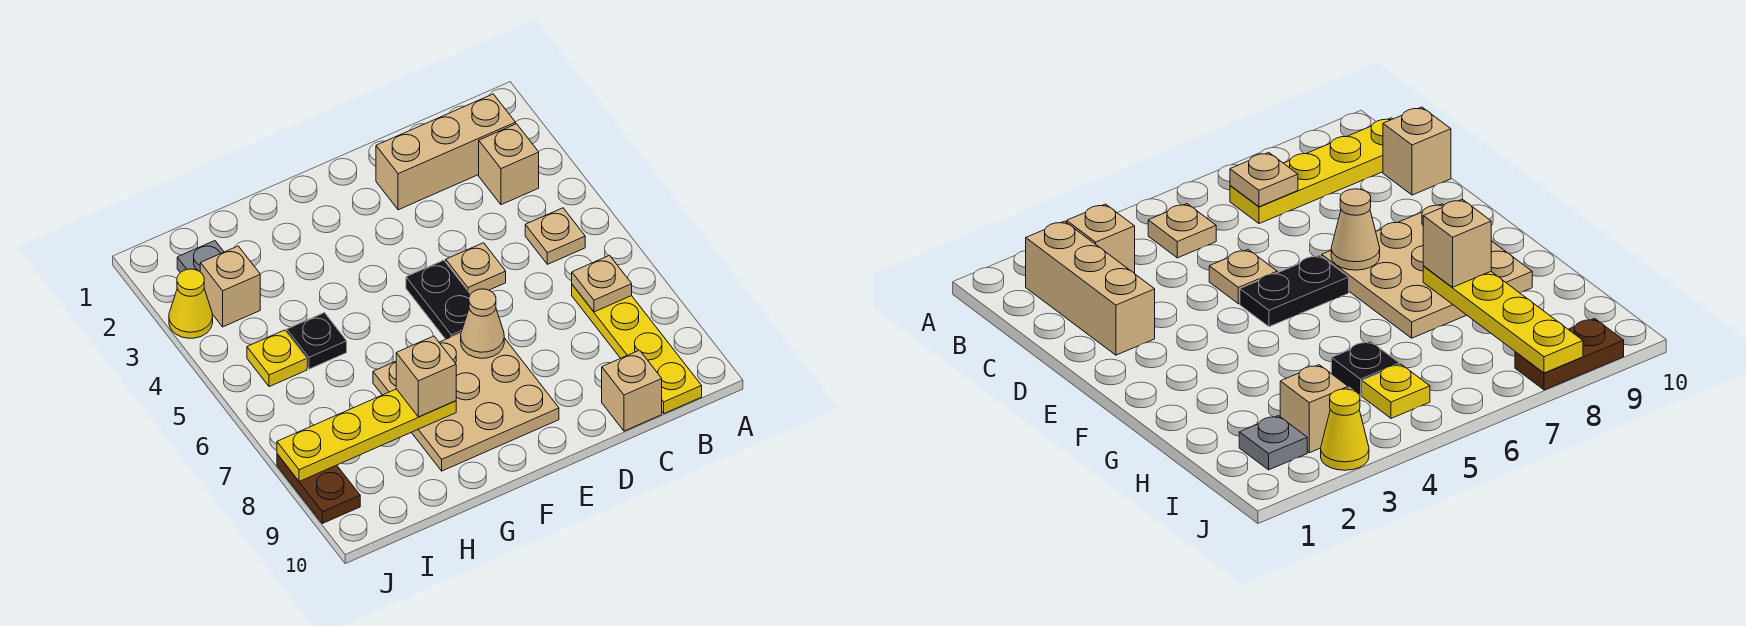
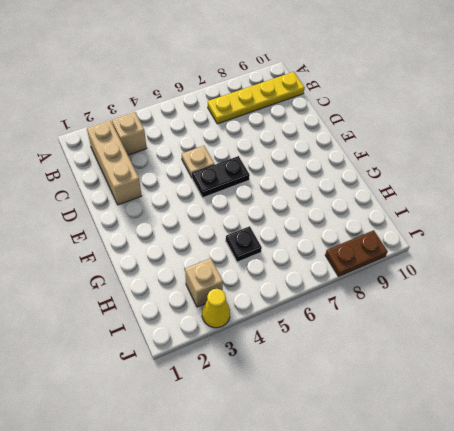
none -> tan plate B5 level 1
none -> tan brick C10 level 1
none -> tan plate E7:G9 level 1

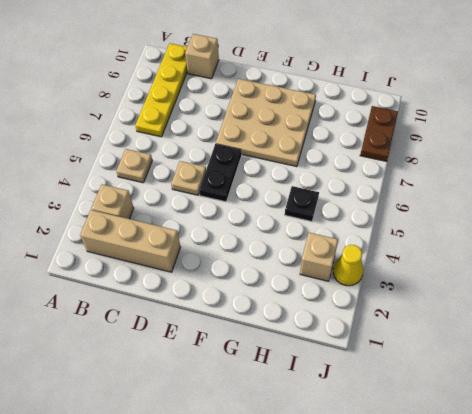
none -> grey plate I2 level 1
none -> yellow plate I5 level 1
none -> tan plate B7 level 2

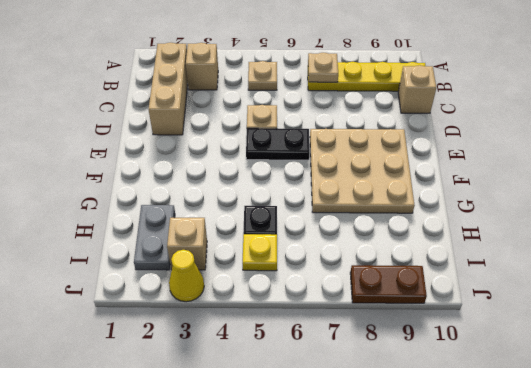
grey plate H2:I2 level 1 -> grey plate I2 level 1
none -> tan cone E7 level 2
none -> yellow plate G8:J8 level 2
none -> tan brick G8 level 3

